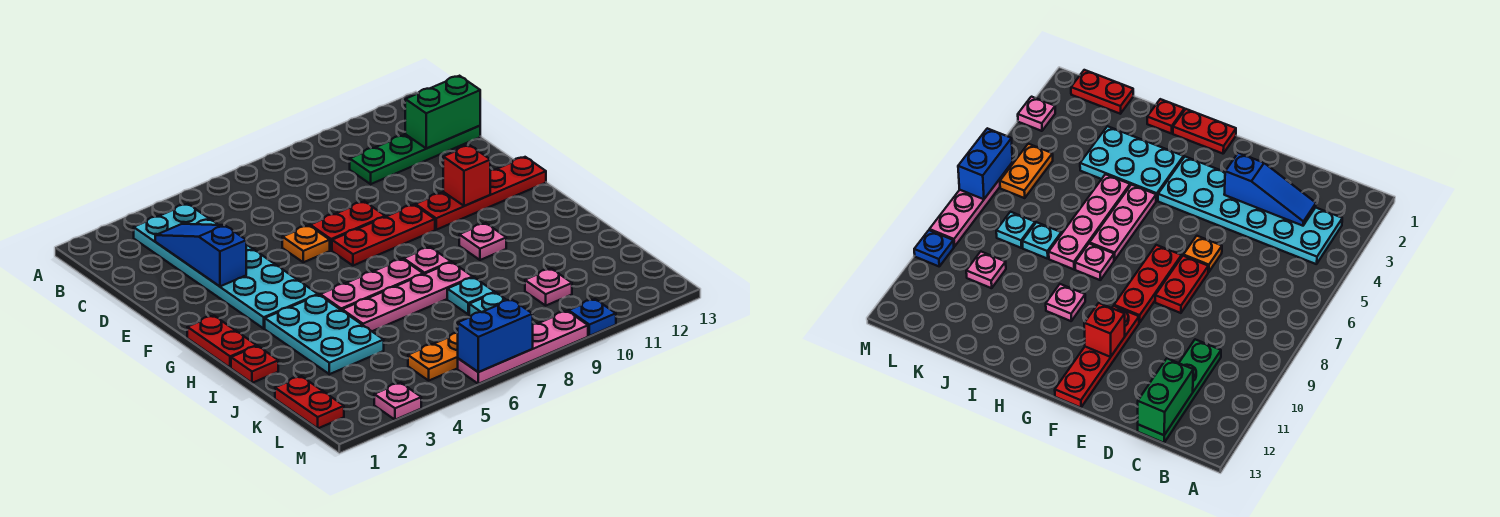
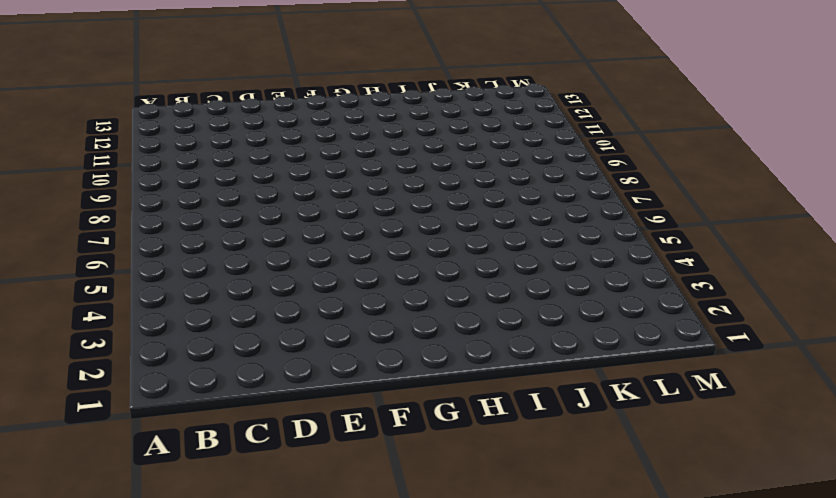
none -> cyan plate B3:G4 level 1
none -> green plate C10:C13 level 1
none -> orange plate E6 level 1

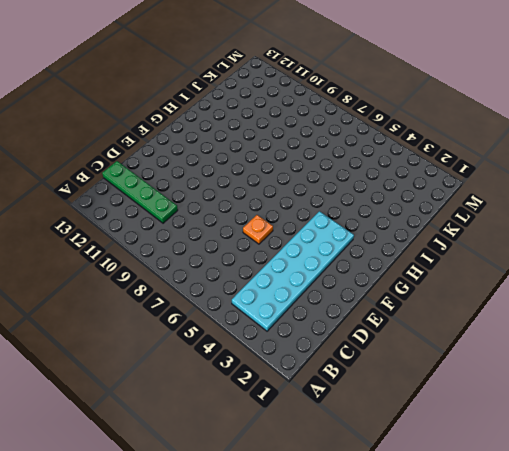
none -> red plate E7:E8 level 1
none -> red plate F7:F9 level 1
none -> red plate F10:F13 level 1

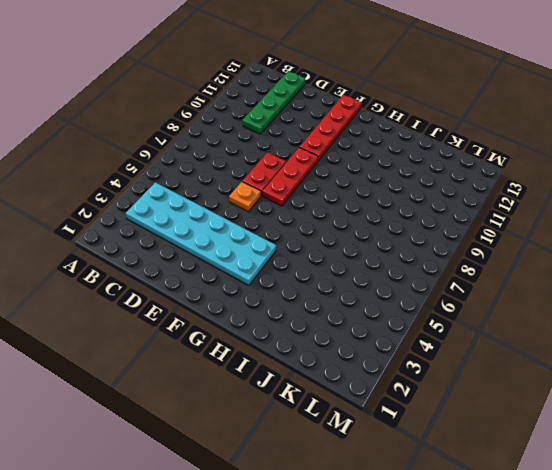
none -> red plate G1:H1 level 1
none -> cyan plate H3:J4 level 1
none -> pink plate H5:H7 level 1

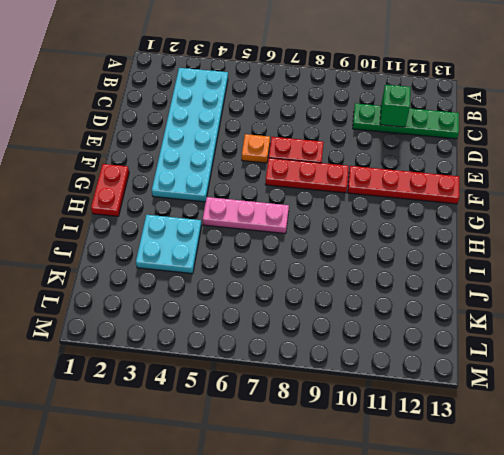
green brick C11 level 2 -> none
cyan plate I3:J4 level 1 -> cyan plate H3:J4 level 1
none -> pink plate H8 level 1
none -> pink plate H10 level 1
none -> red plate I1 level 1

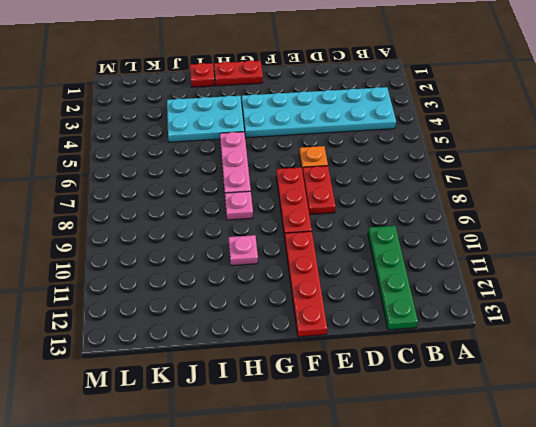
none -> pink plate I5:I8 level 1
none -> cyan plate J8 level 1
none -> red plate K1:L1 level 1

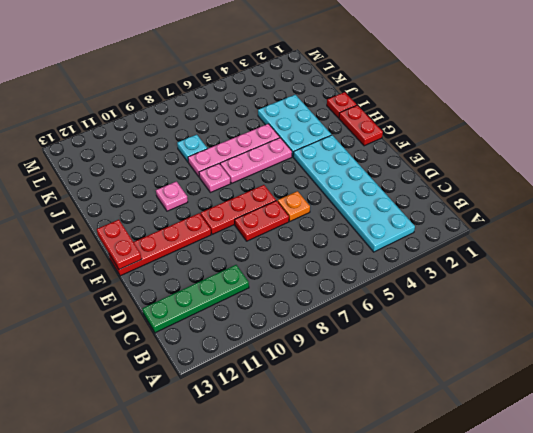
red plate F13:G13 level 2 -> red plate K1:L1 level 1
none -> cyan plate K8 level 1
none -> pink plate K10 level 1
none -> orange plate L5:L6 level 1

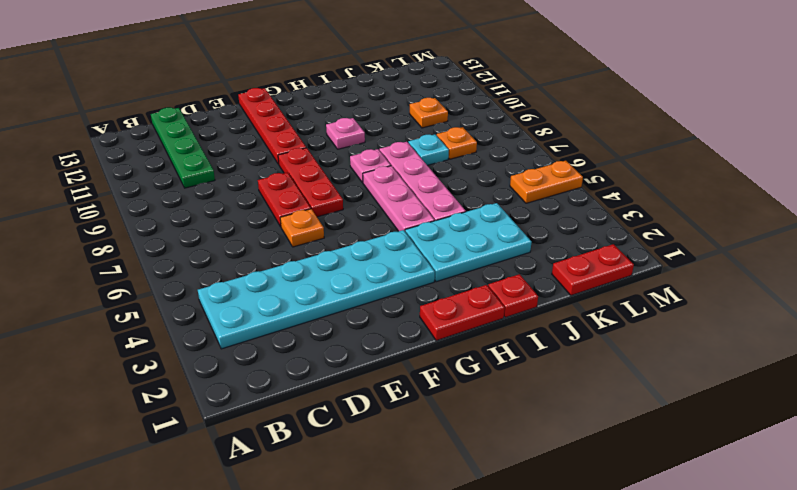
orange plate K8 level 1 -> cyan plate K8 level 1
orange plate K10 level 1 -> pink plate K10 level 1
orange plate L5:M5 level 1 -> orange plate L5:L6 level 1
none -> pink plate M3 level 1
none -> pink plate M6:M9 level 1
none -> blue plate M10 level 1

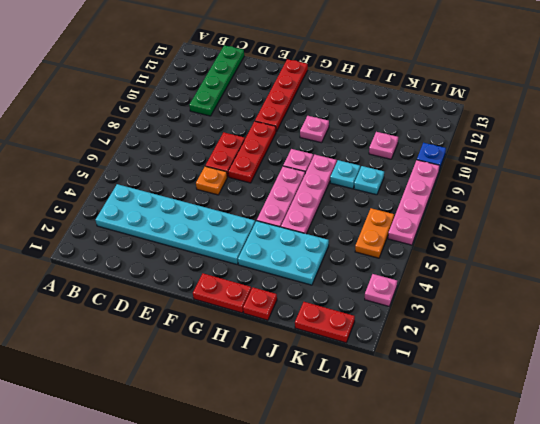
none -> blue slope C3:E3 level 2 top E
none -> green brick C12:C13 level 2
none -> red brick F11 level 2

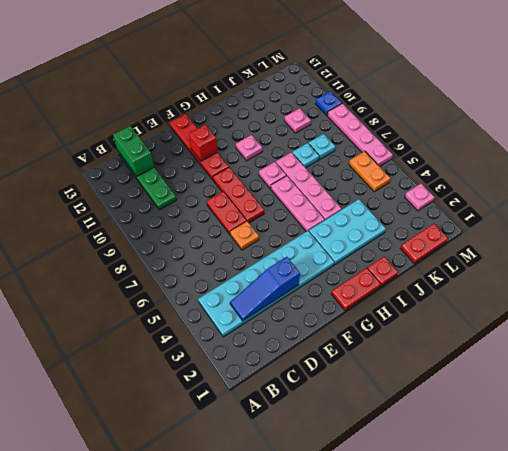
none -> blue brick M6:M7 level 2

